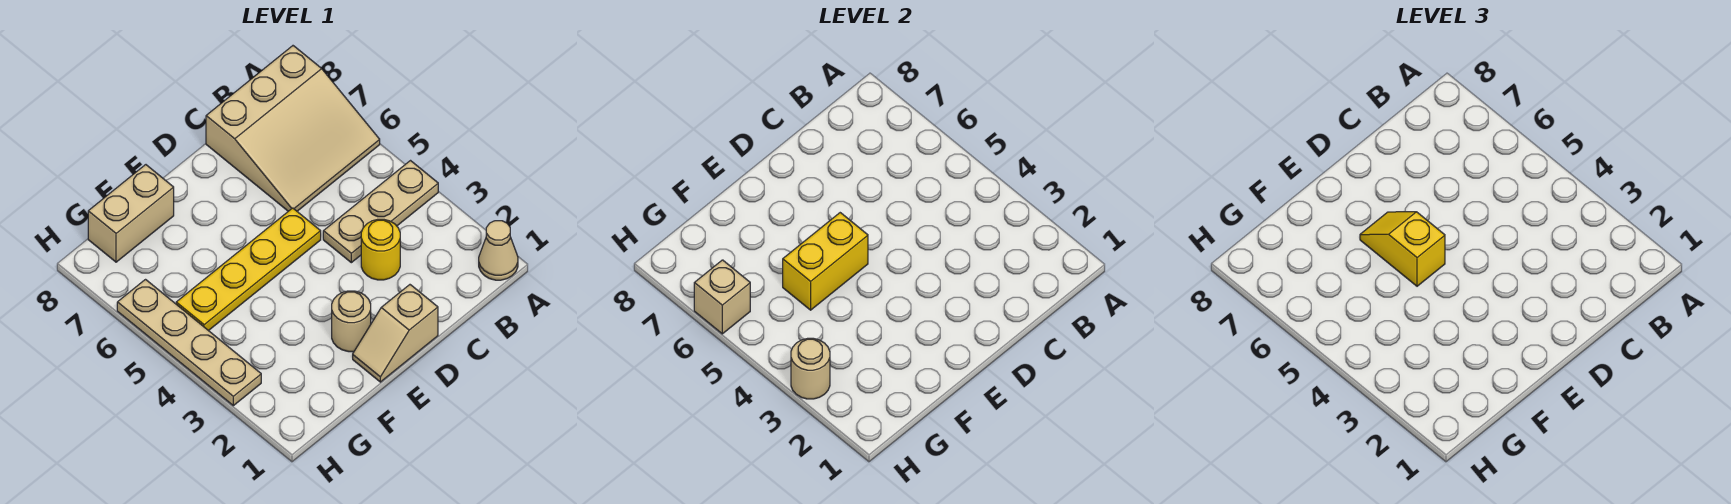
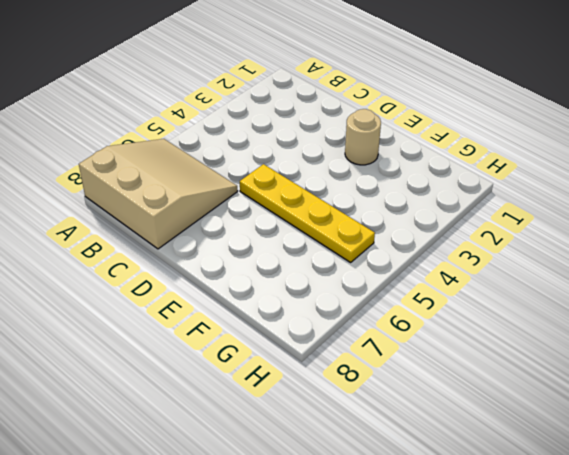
none -> tan cone A1 level 1
none -> tan plate A4:C4 level 1
none -> yellow round brick C3 level 1

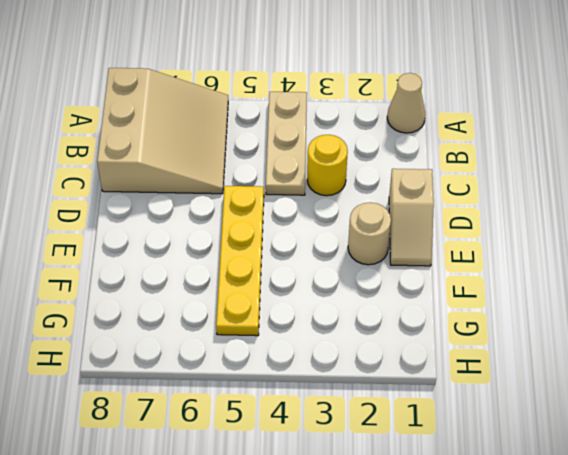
none -> tan brick F8:G8 level 1
none -> tan plate H3:H6 level 1
none -> yellow brick E5:F5 level 2

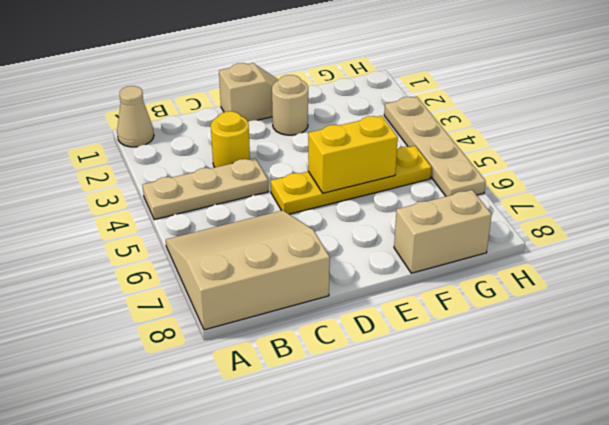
none -> tan round brick H3 level 2
none -> tan brick H6 level 2
none -> yellow slope E5:E6 level 3 top 5

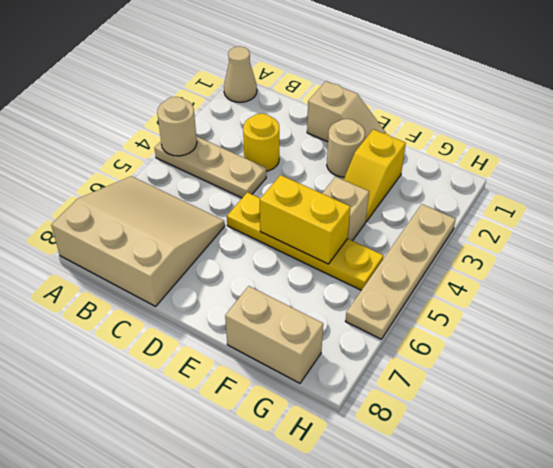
tan round brick A4 level 2 -> tan round brick H3 level 2
yellow slope F2:F3 level 1 top 2 -> yellow slope E5:E6 level 3 top 5
tan brick F4 level 1 -> tan brick H6 level 2

